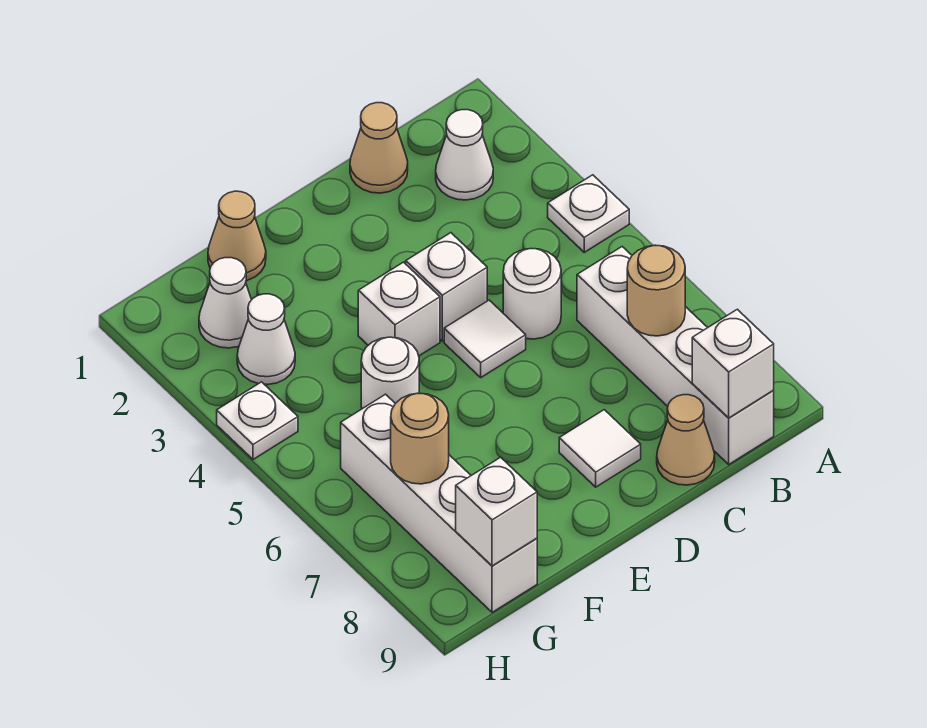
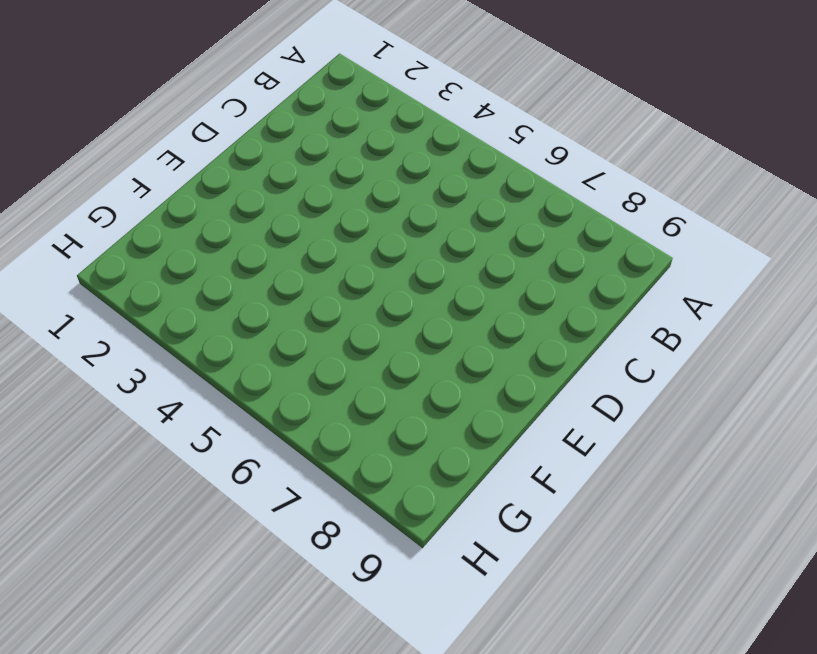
none -> white plate A4 level 1
none -> white cone B2 level 1
none -> white brick B6:B9 level 1

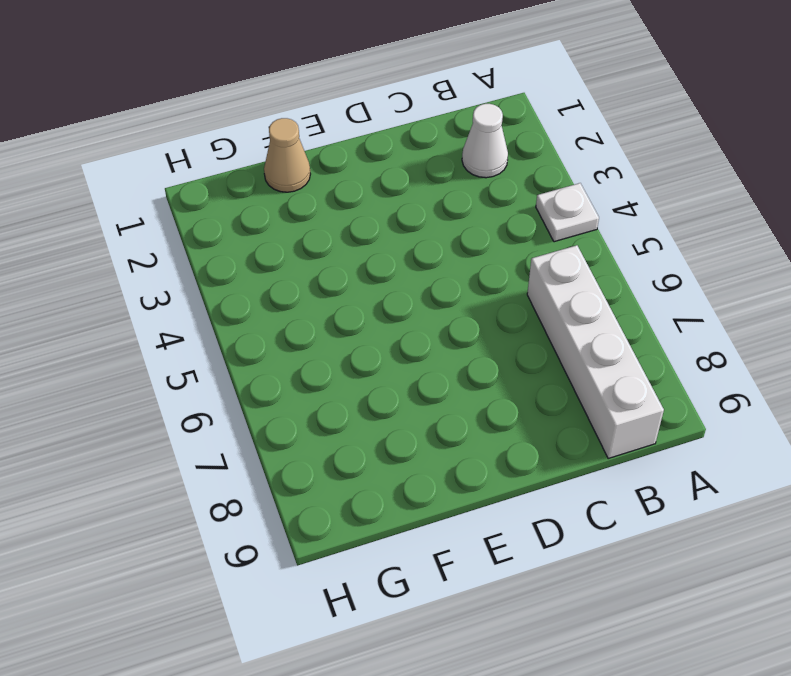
none -> tan cone C1 level 1
none -> white round brick C5 level 1
none -> tan cone C9 level 1

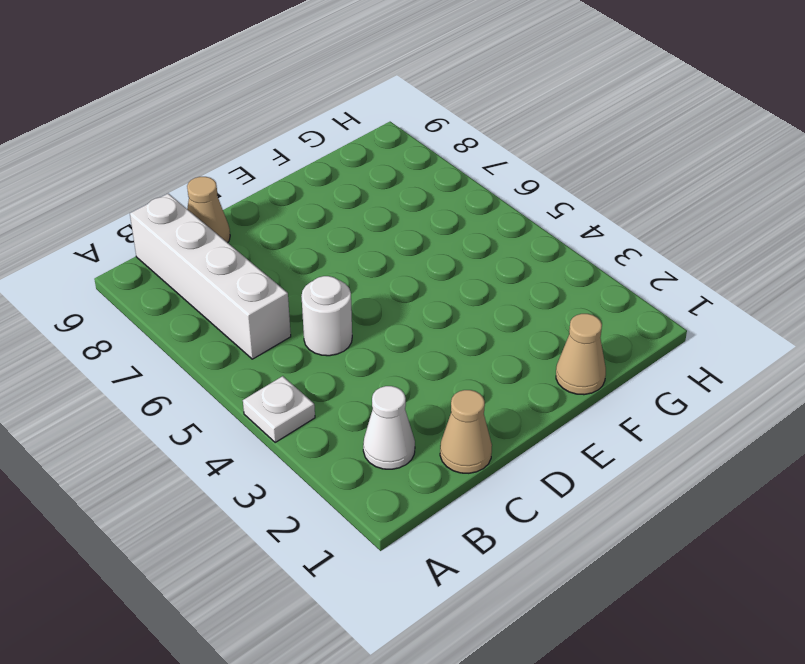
none -> white brick D4 level 1
none -> white tile D5 level 1
none -> white tile D8 level 1

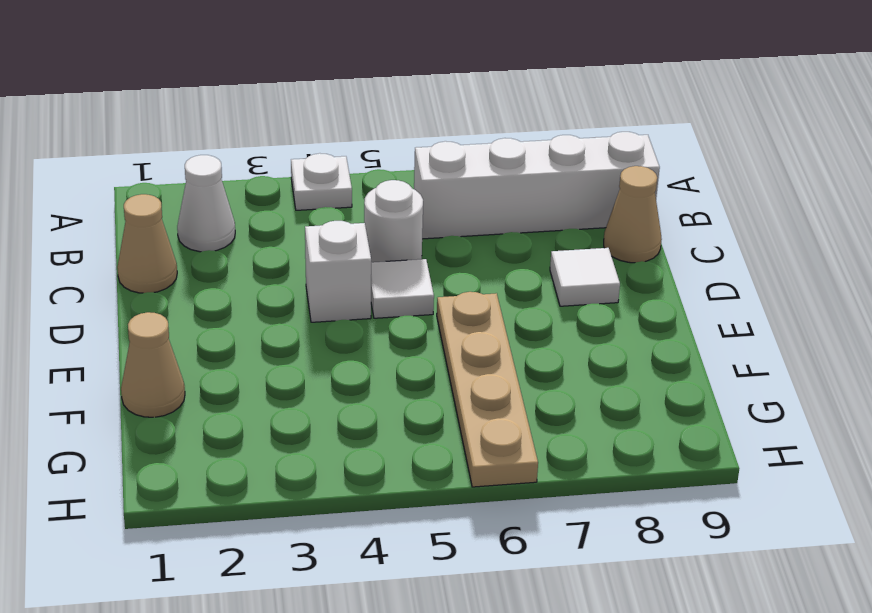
tan plate E6:H6 level 1 -> white brick G6:G9 level 1
none -> white brick E4 level 1
none -> white round brick F5 level 1
none -> white cone G2 level 1

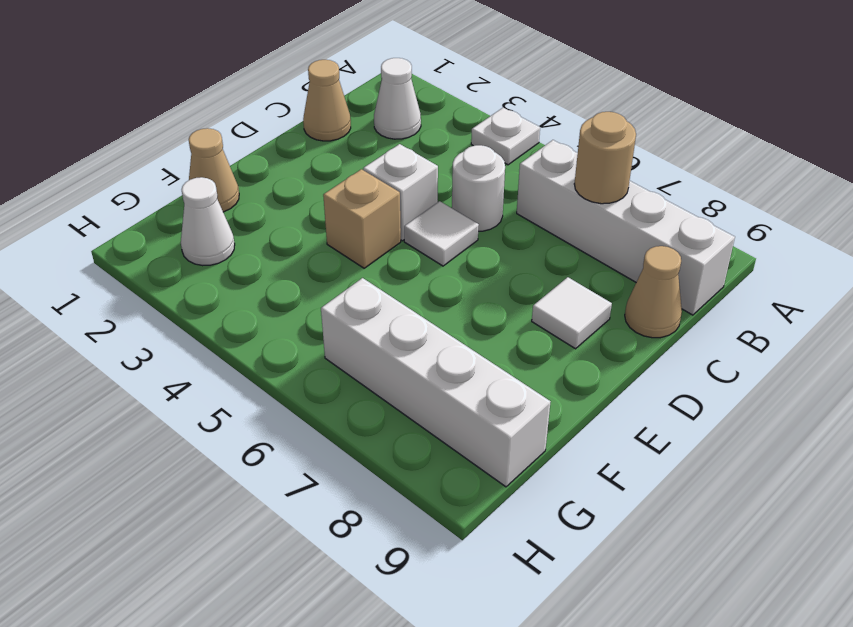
tan brick E4 level 1 -> white brick E4 level 1
none -> white round brick F5 level 1
none -> white cone G3 level 1
none -> white plate H4 level 1

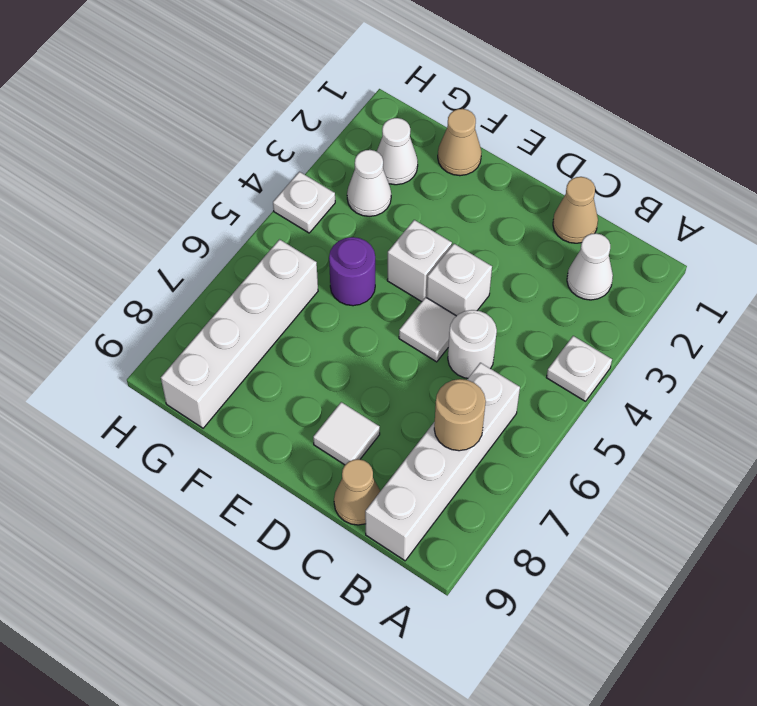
purple round brick F5 level 1 -> white round brick F5 level 1
none -> white brick B9 level 2
none -> tan round brick G7 level 2
none -> white brick G9 level 2

